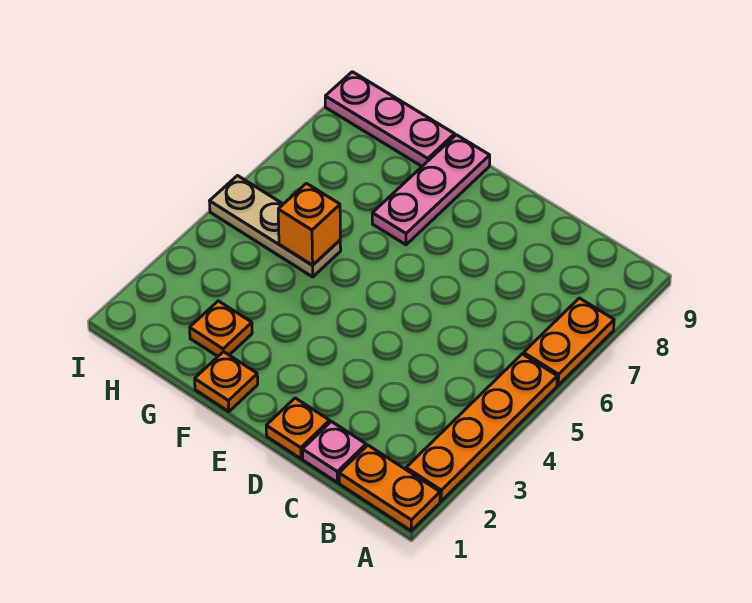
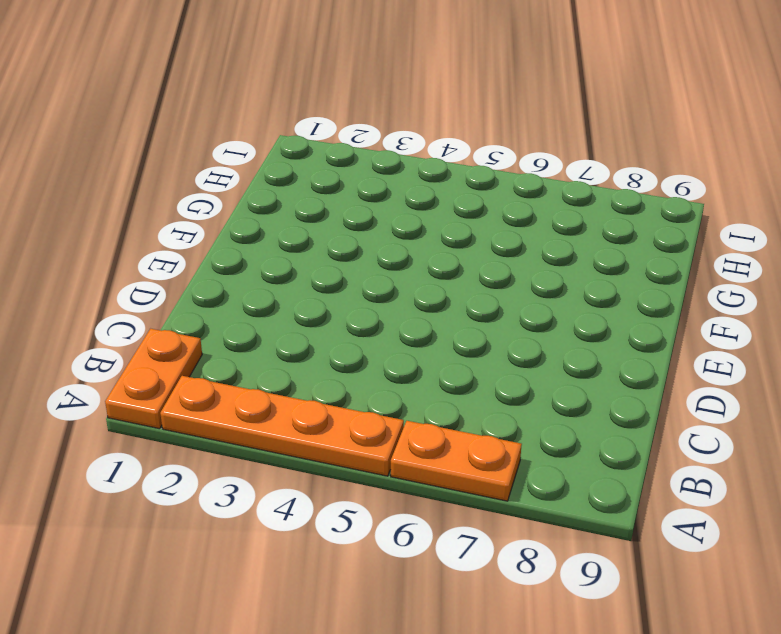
none -> pink plate C1 level 1
none -> orange plate D1 level 1

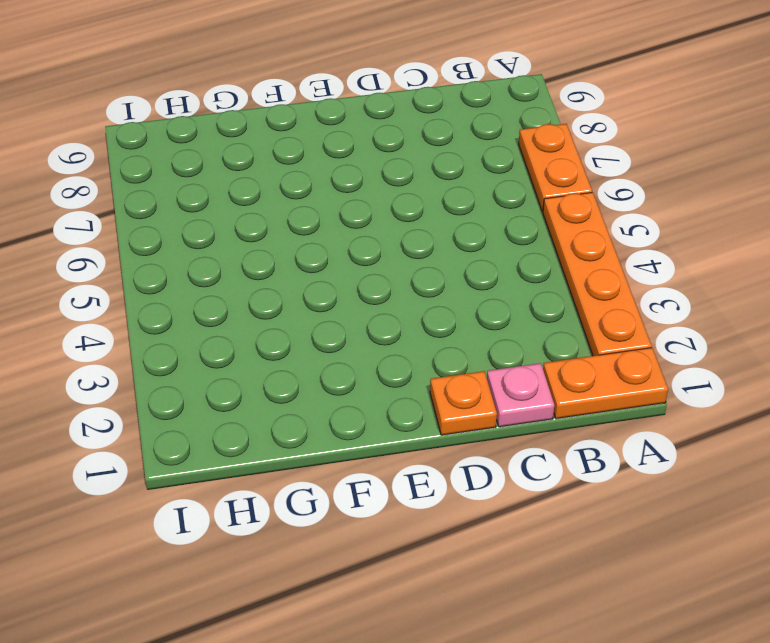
none -> orange plate F1 level 1
none -> pink plate F7:F9 level 1

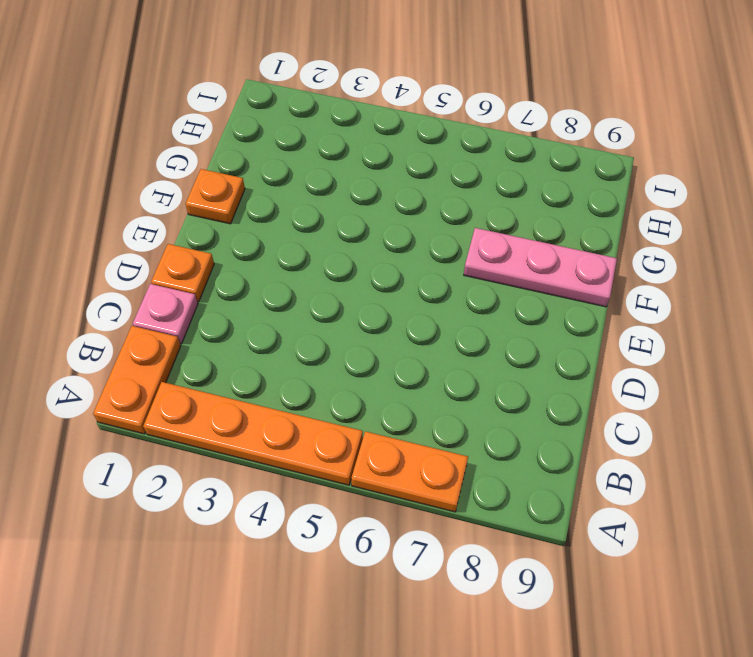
none -> orange plate G2 level 1
none -> tan plate G5:I5 level 1

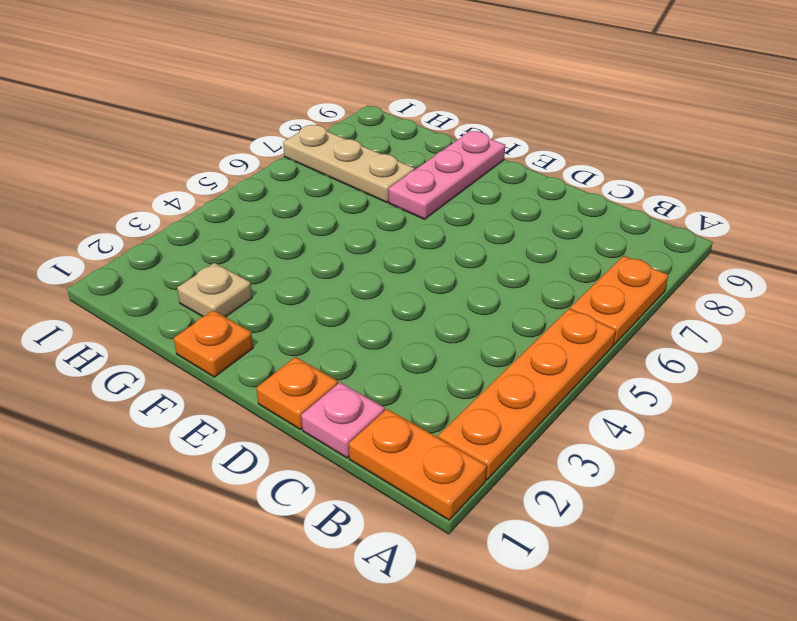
tan plate G2 level 1 -> orange plate G2 level 1
tan plate G7:I7 level 1 -> tan plate G5:I5 level 1
none -> pink plate G9:I9 level 1
none -> orange brick G5 level 2

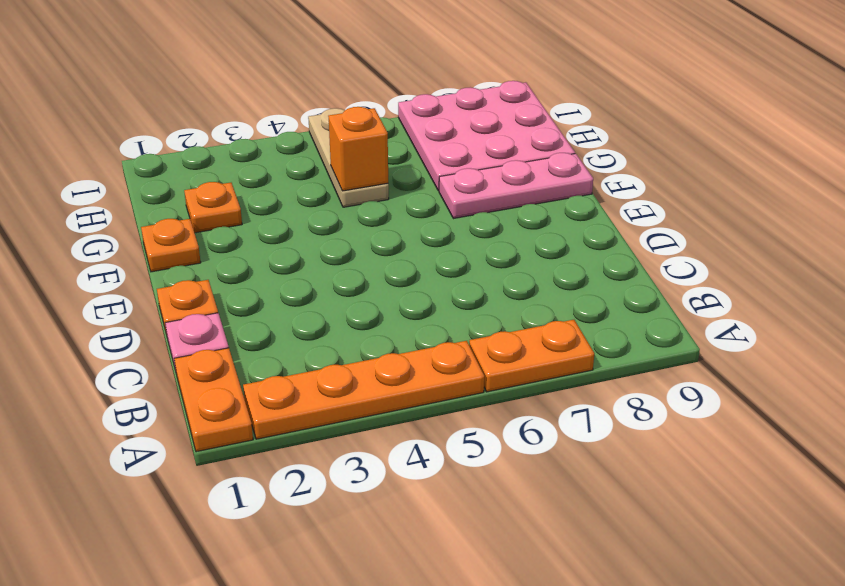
pink plate G7:I9 level 1 -> pink plate G9:I9 level 1

